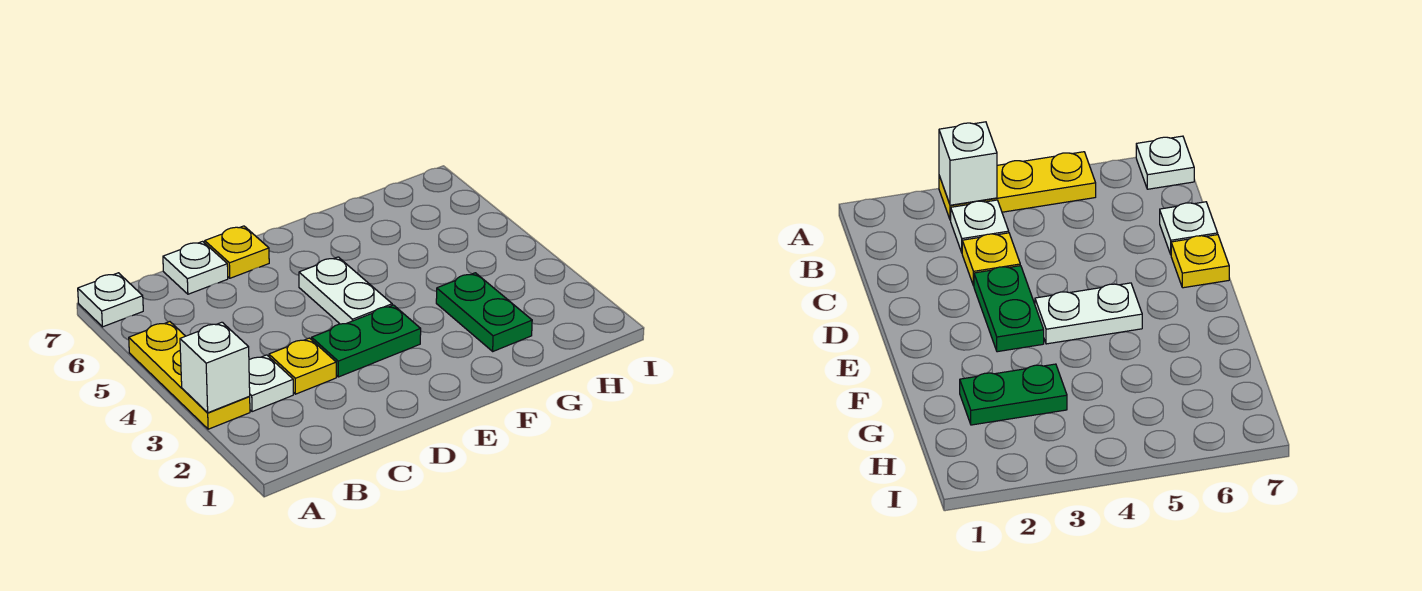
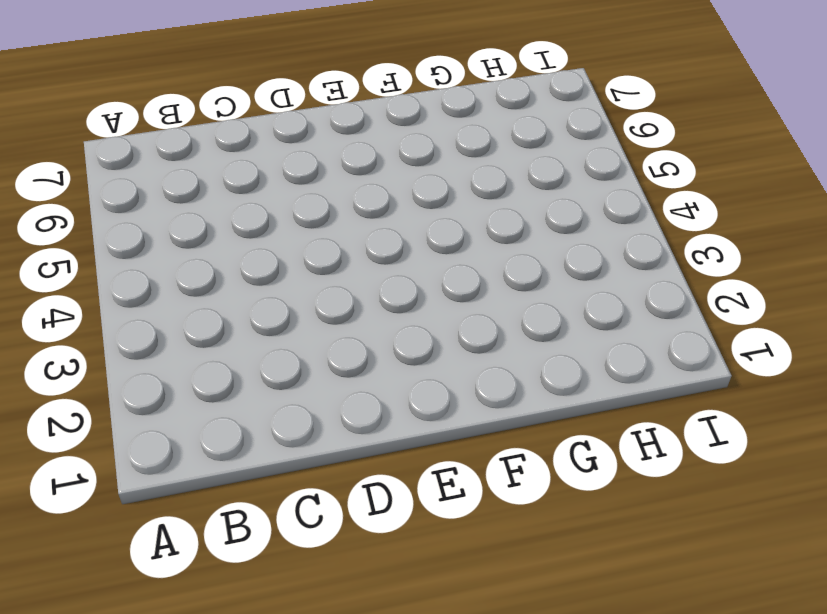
none -> yellow plate A3:A5 level 1
none -> white plate A7 level 1

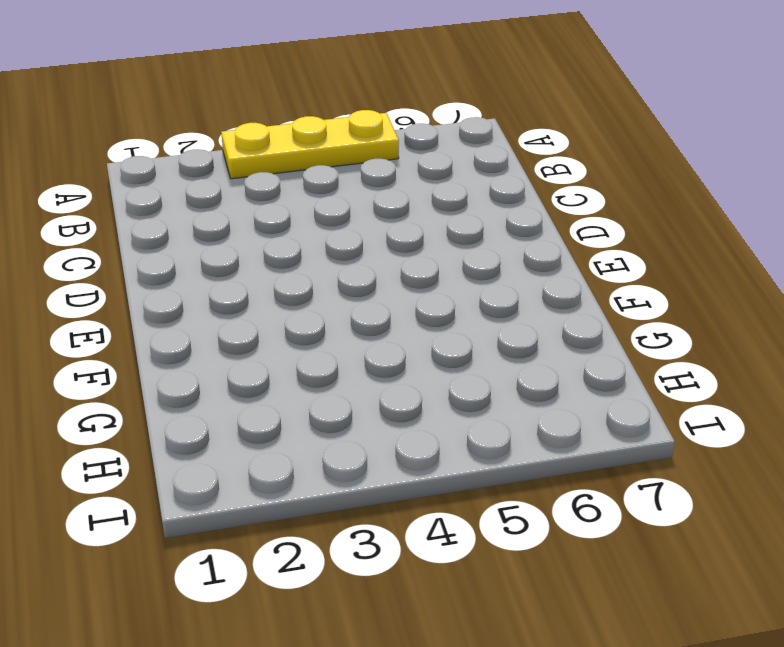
none -> white plate A7 level 1
none -> white plate B3 level 1

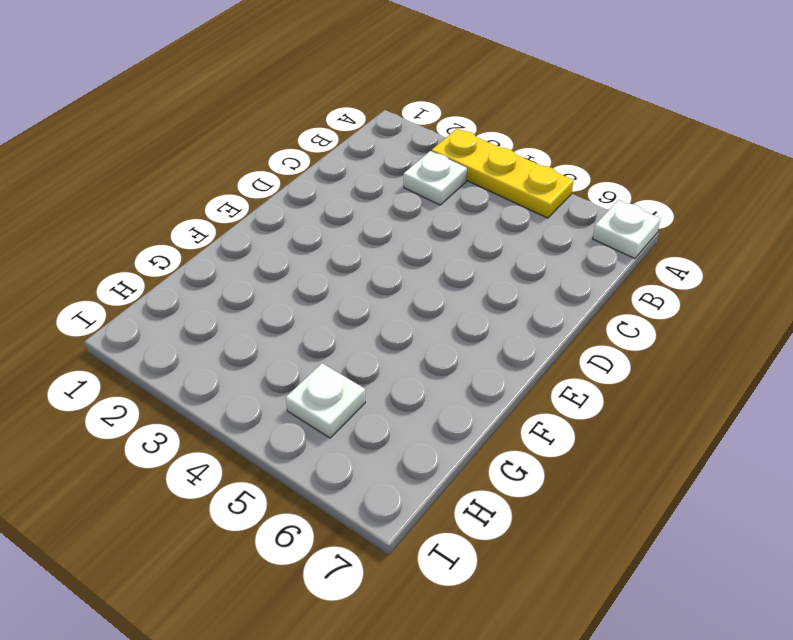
white plate H5 level 1 -> white plate C7 level 1
none -> yellow plate C3 level 1
none -> green plate D3:E3 level 1

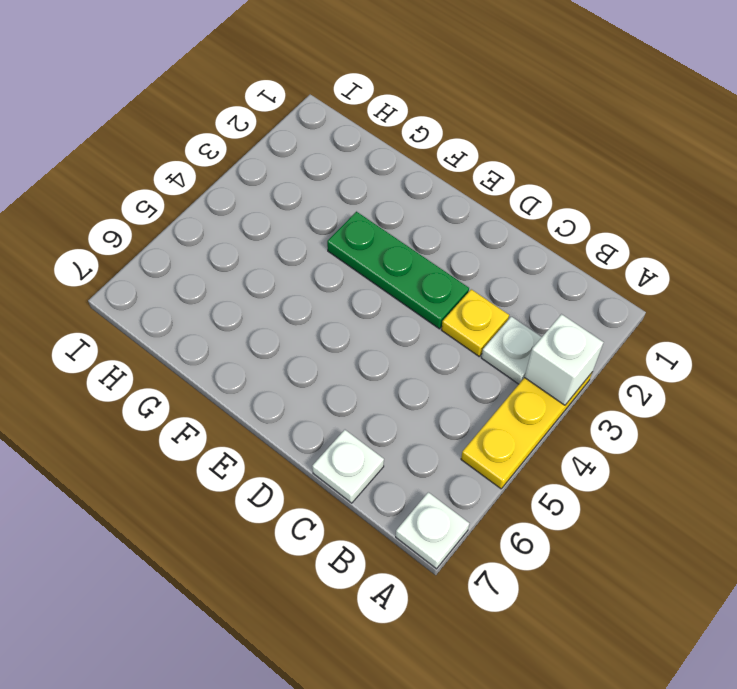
green plate D3:F3 level 1 -> green plate D3:E3 level 1
none -> yellow plate D7 level 1
none -> white plate E4:E5 level 1

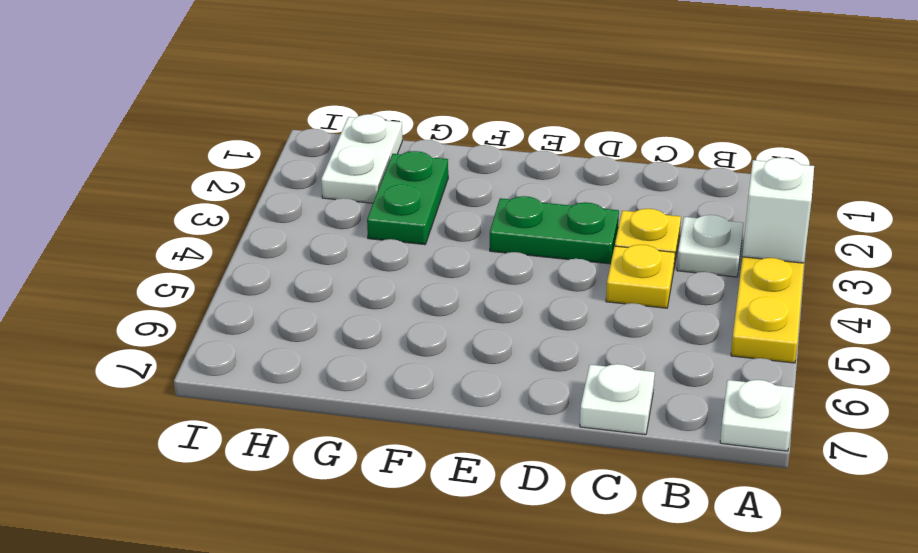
yellow plate C4 level 1 -> yellow plate D7 level 1
white plate H1:H2 level 1 -> white plate E4:E5 level 1

